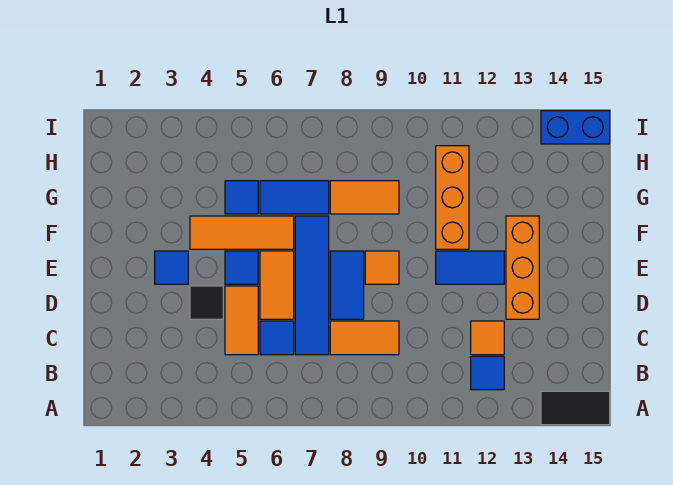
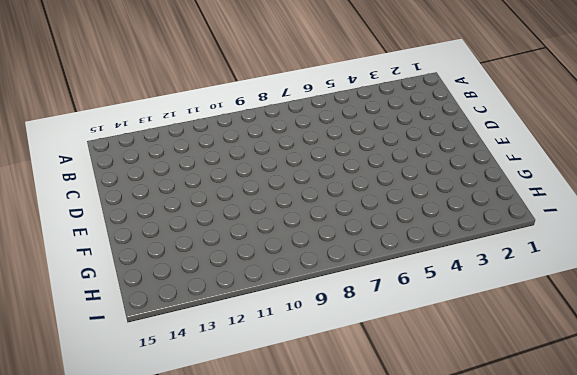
none -> black tile A14:A15 level 1
none -> blue tile B12 level 1
none -> orange tile C5:D5 level 1

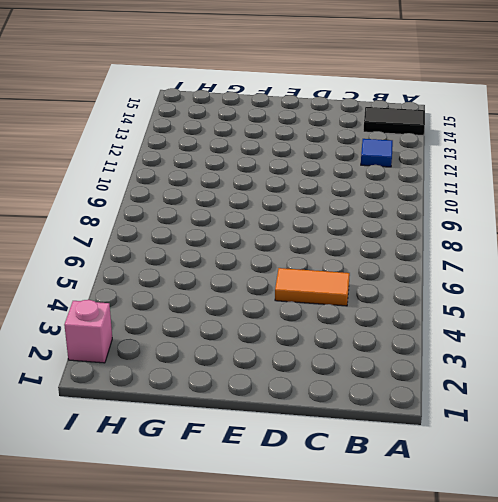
black tile A14:B14 level 1 -> black tile A14:A15 level 1
pink brick I2 level 1 -> none
none -> blue tile C6 level 1
none -> blue tile C7:F7 level 1
none -> orange tile C8:C9 level 1

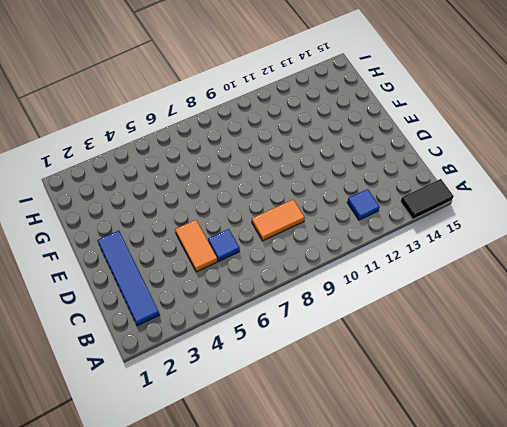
blue tile B2:E2 level 1 -> blue tile C7:F7 level 1
none -> orange tile C12 level 1
none -> black tile D4 level 1
none -> orange tile D6:E6 level 1

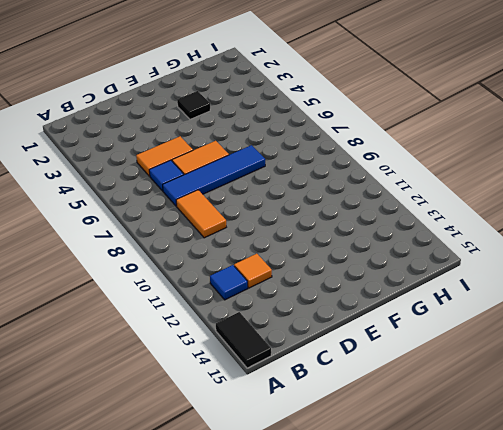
black tile F3 level 1 -> black tile D4 level 1
none -> blue tile D8:E8 level 1
none -> orange brick D13:F13 level 1
none -> blue tile E3 level 1

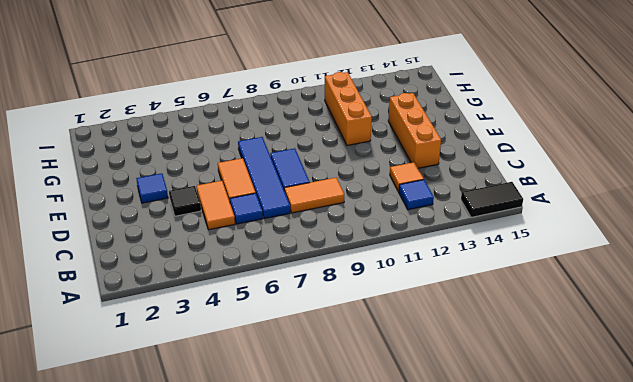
none -> blue tile E5 level 1
none -> orange tile E9 level 1
none -> blue tile E11:E12 level 1

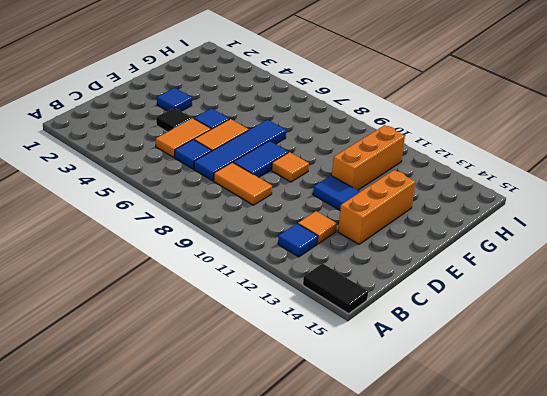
none -> orange tile F4:F6 level 1
none -> blue tile G5 level 1
none -> blue tile G6:G7 level 1

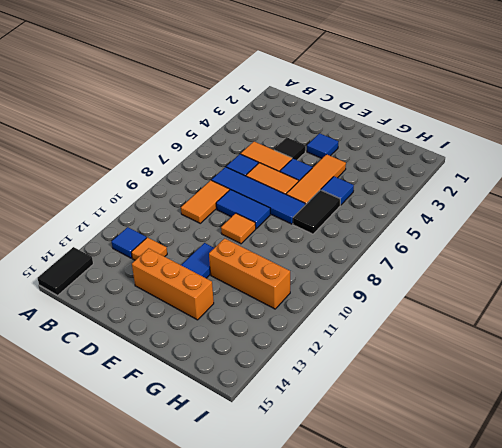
black tile G6:G7 level 1 -> blue tile G6:G7 level 1
none -> orange tile G8:G9 level 1
none -> blue brick I14:I15 level 1

